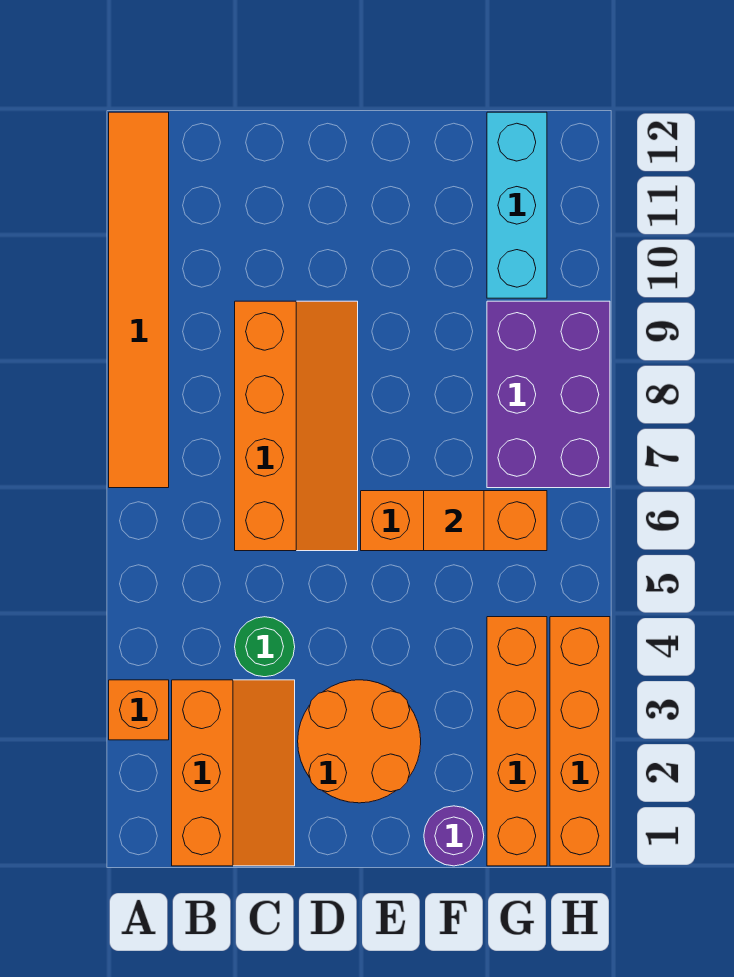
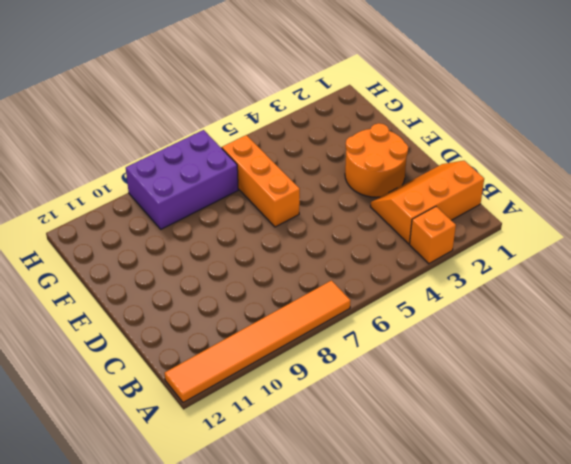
none -> green round brick C4 level 1
none -> orange slope C6:D9 level 1 top C
none -> purple round brick F1 level 1

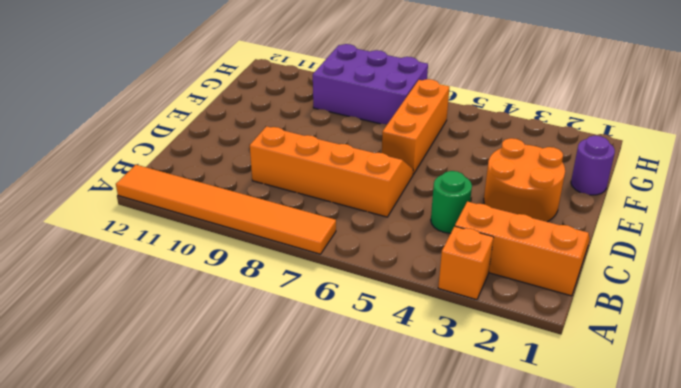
none -> orange brick G1:G4 level 1
none -> cyan brick G10:G12 level 1
none -> orange brick H1:H4 level 1

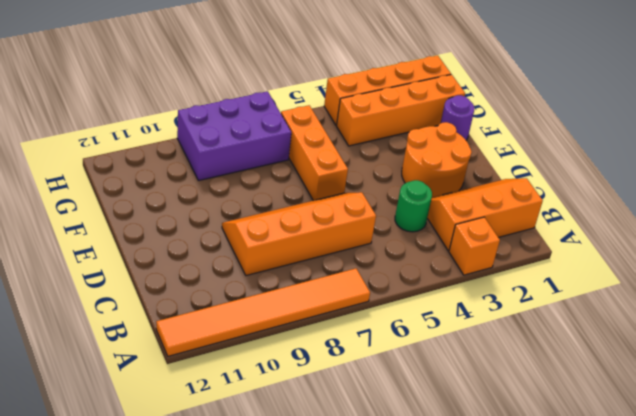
none -> cyan brick G10:G12 level 1
none -> orange tile F6 level 2

